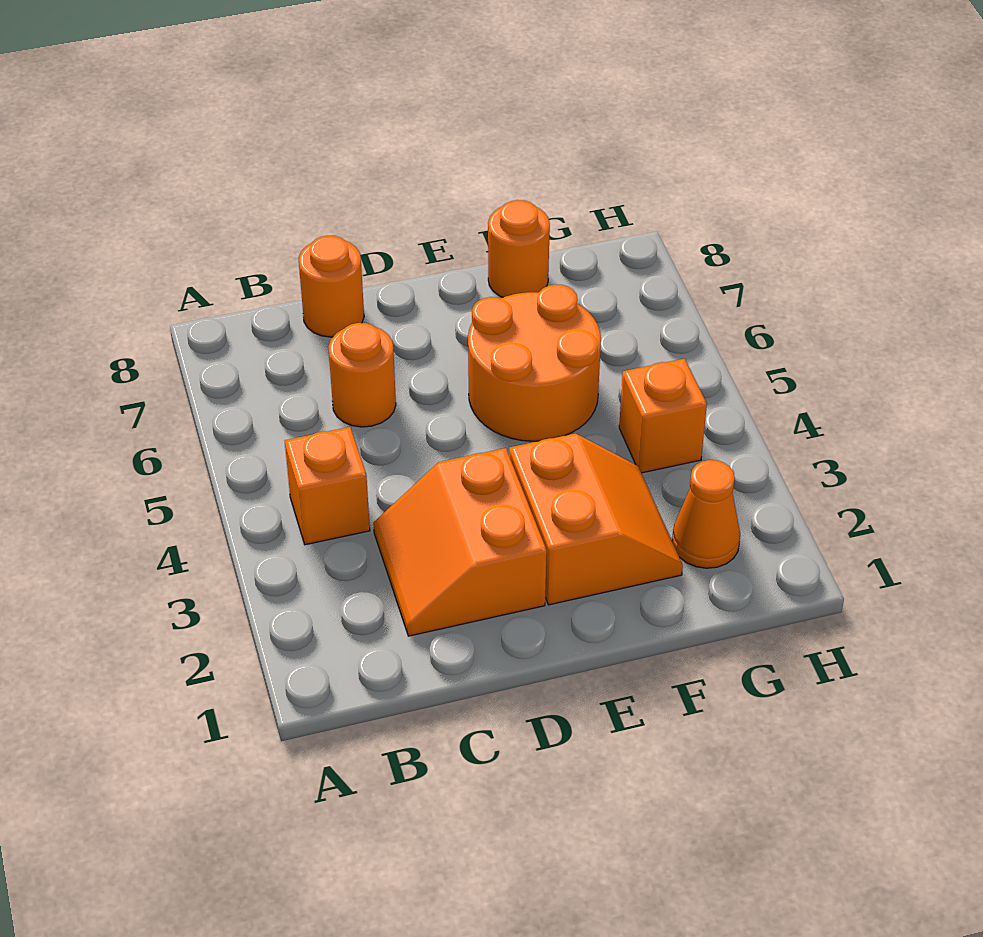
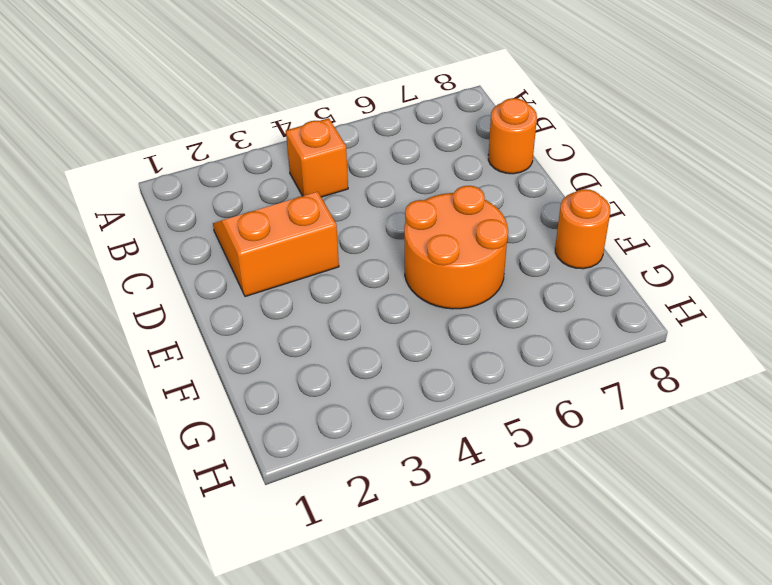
none -> orange round brick C6 level 1
none -> orange slope E2:F3 level 1 top E

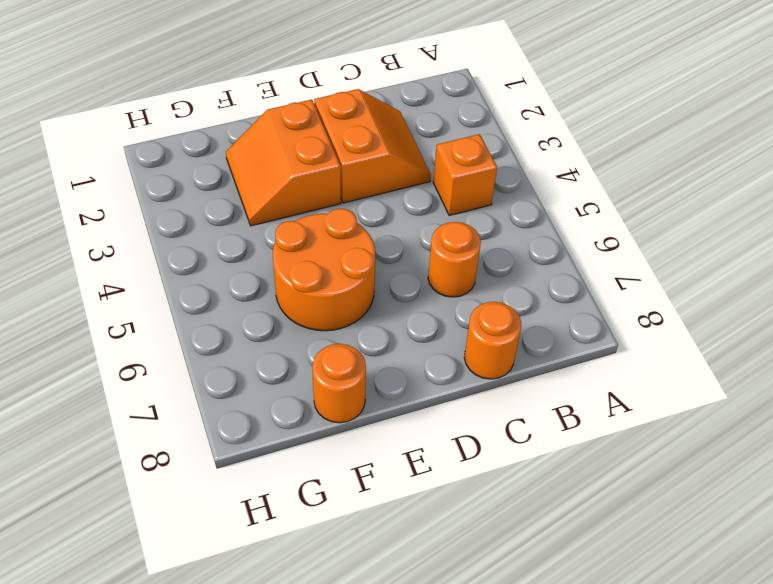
none -> orange cone G2 level 1
none -> orange brick G4 level 1

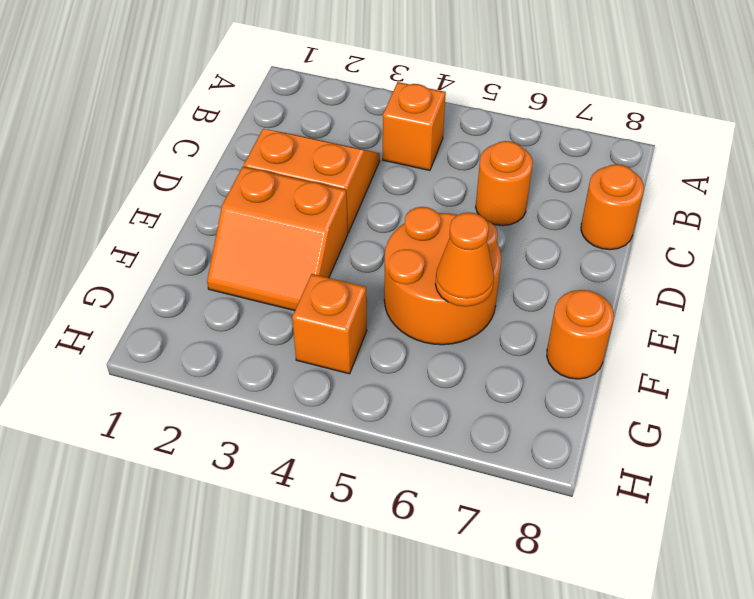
orange cone F6 level 2 -> orange cone G2 level 1

